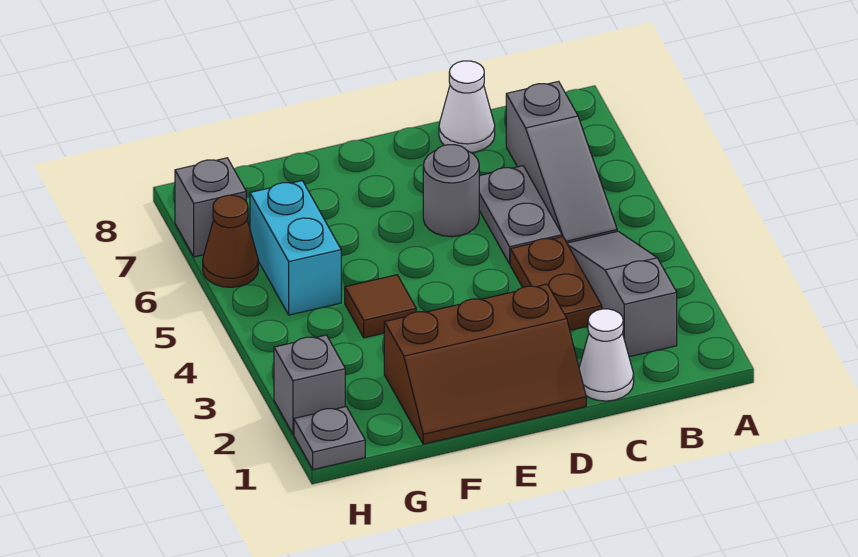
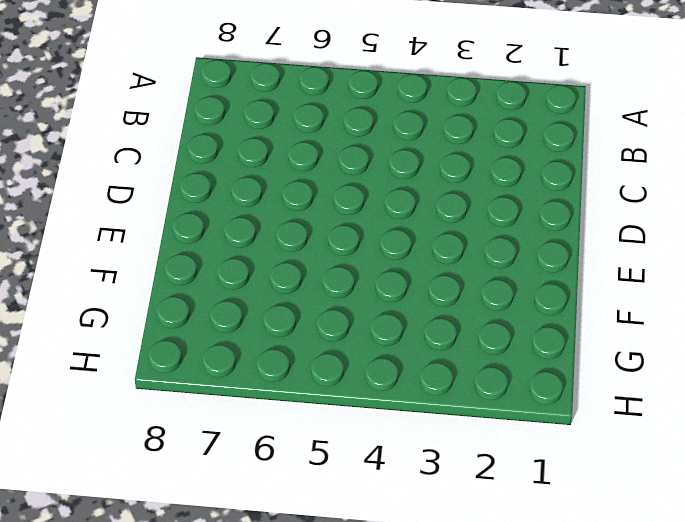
none -> grey slope B2:B4 level 1 top 2
none -> grey slope B5:B7 level 1 top 7
none -> white cone C1 level 1

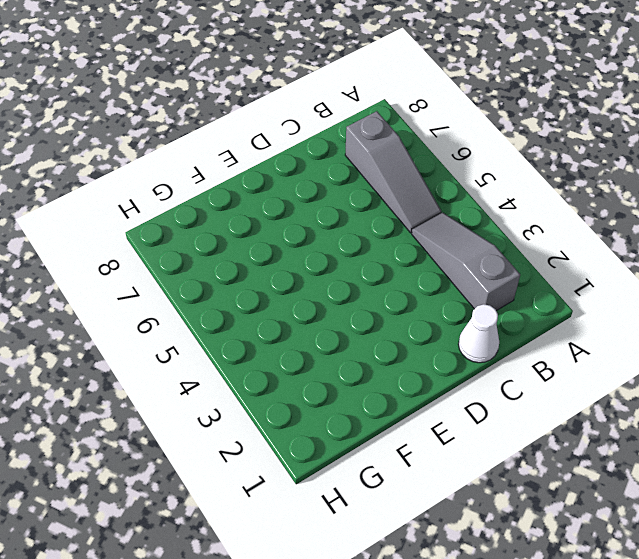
none -> brown plate C3:C4 level 1
none -> grey plate C5:C6 level 1
none -> white cone C8 level 1

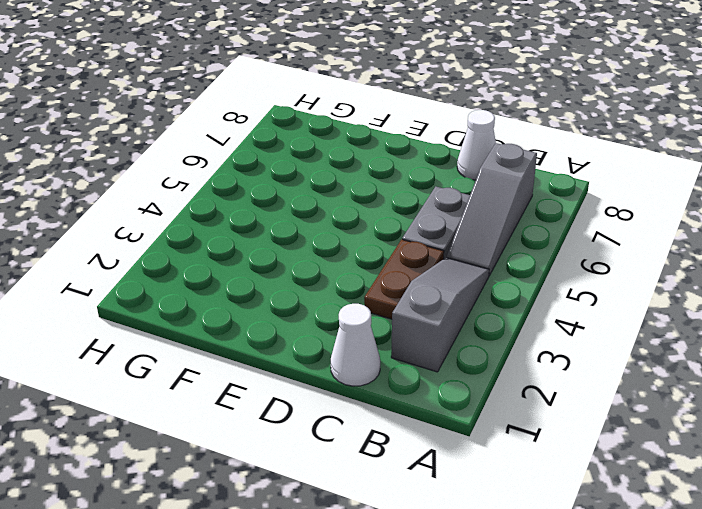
none -> brown slope D1:F2 level 1 top 2
none -> grey round brick D6 level 1
none -> brown tile F4 level 1

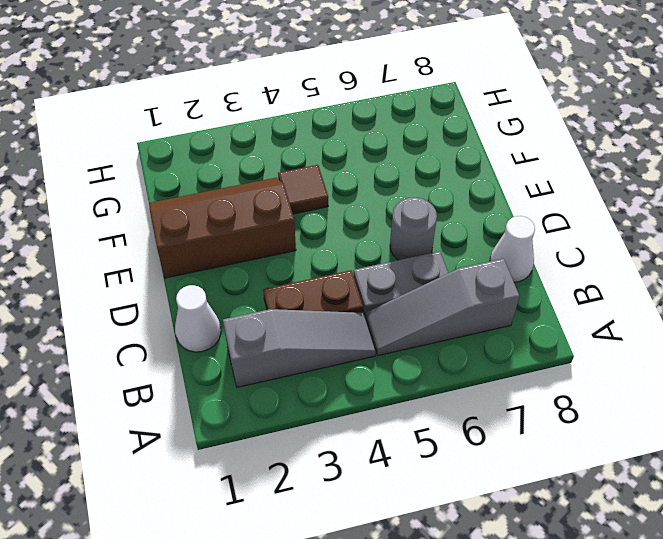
brown slope E1:F3 level 1 top E -> brown slope D1:F2 level 1 top 2
none -> cyan brick G5:G6 level 1
none -> grey plate H1 level 1
none -> grey brick H2 level 1

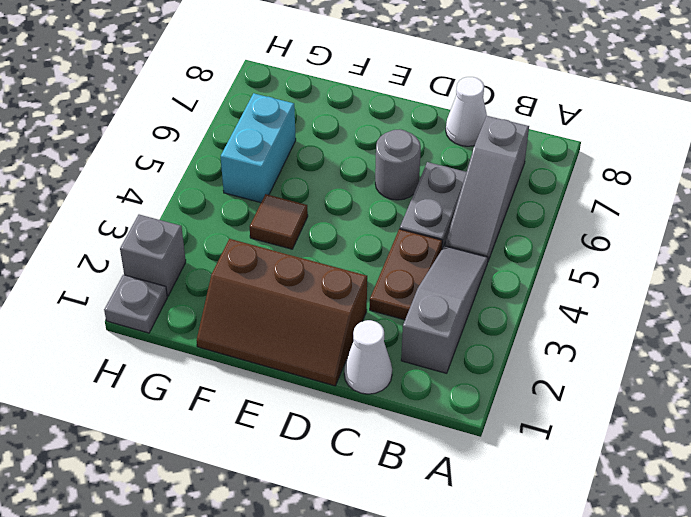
none -> brown cone H6 level 1
none -> grey brick H7 level 1

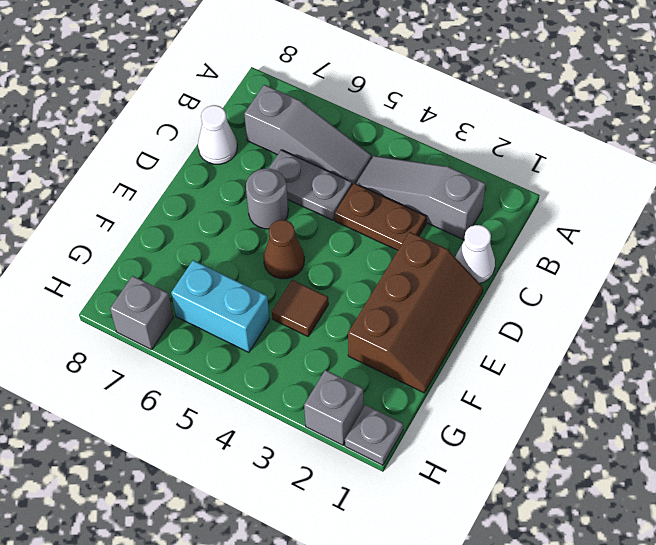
brown cone E5 level 1 -> brown cone H6 level 1

